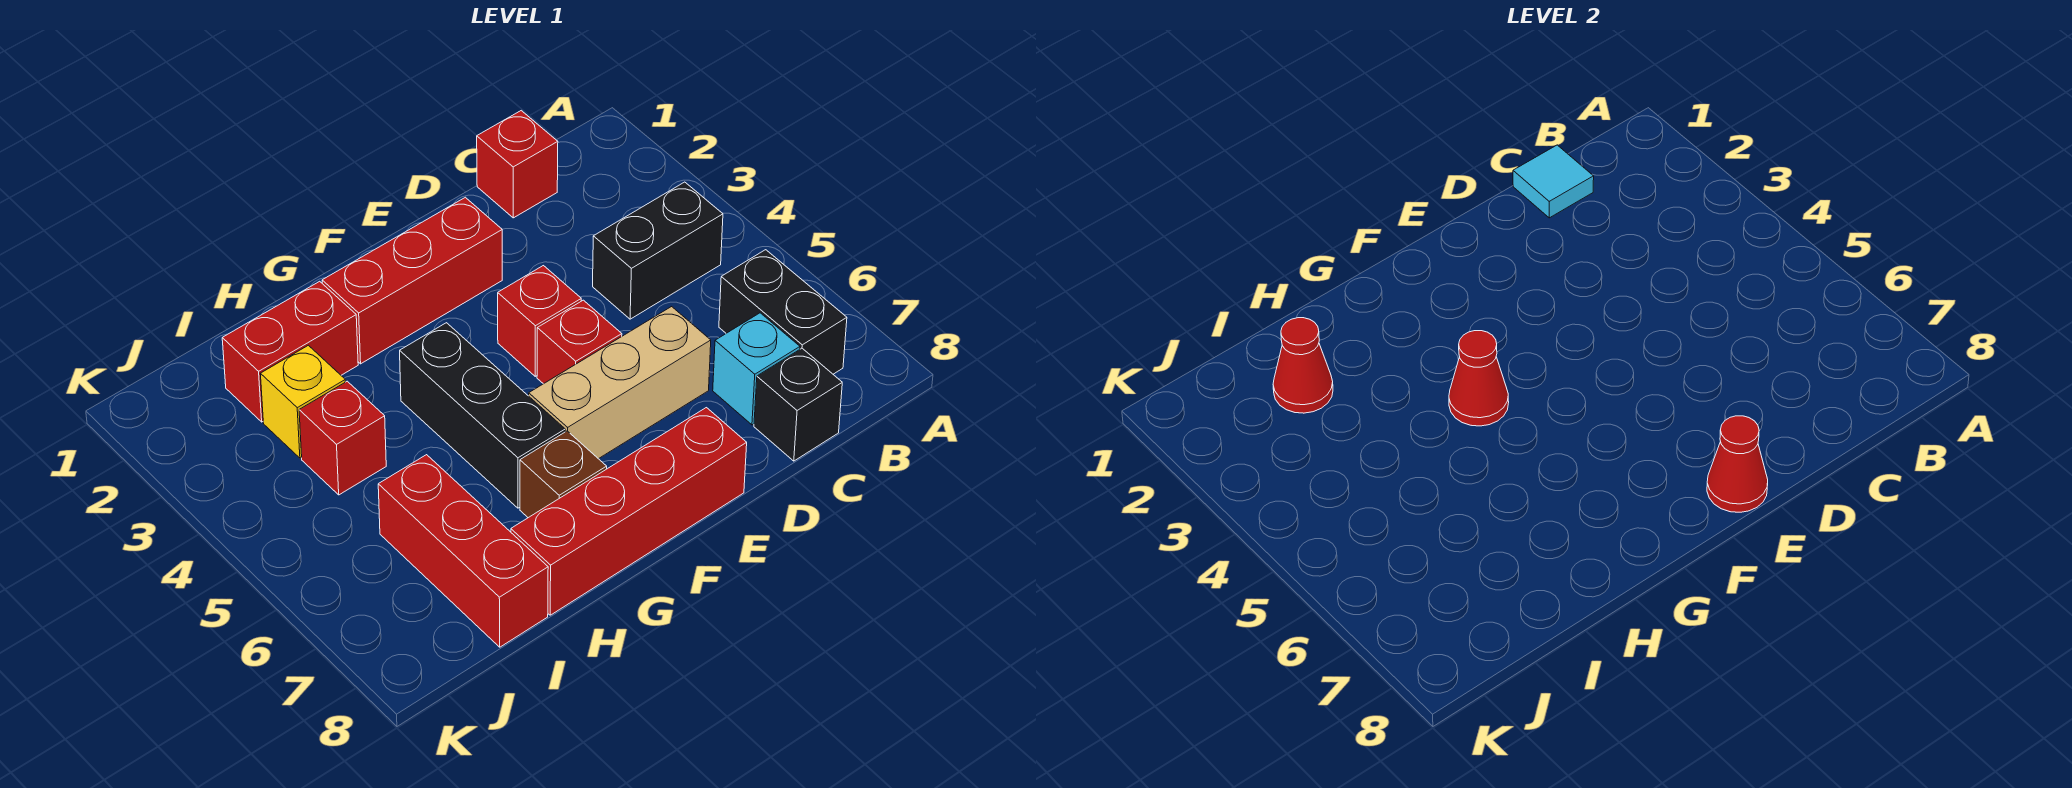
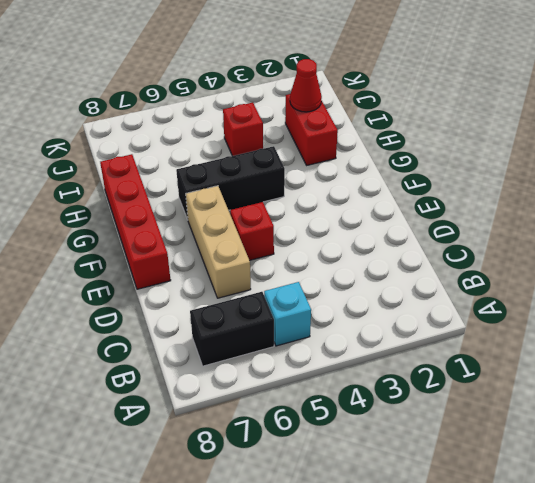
cyan brick B5 level 1 -> cyan brick C7 level 1
none -> black brick B4:C4 level 1
none -> red brick C1 level 1
none -> black brick C8 level 1

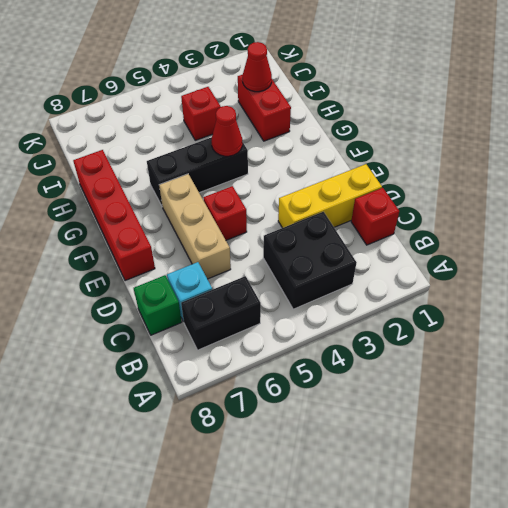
black brick B3:C4 level 1 -> black brick B4:C4 level 1
green brick C8 level 1 -> black brick C8 level 1
yellow brick D1:D3 level 1 -> none
none -> red brick E2:G2 level 1
none -> red brick E4 level 1
none -> brown brick G7 level 1

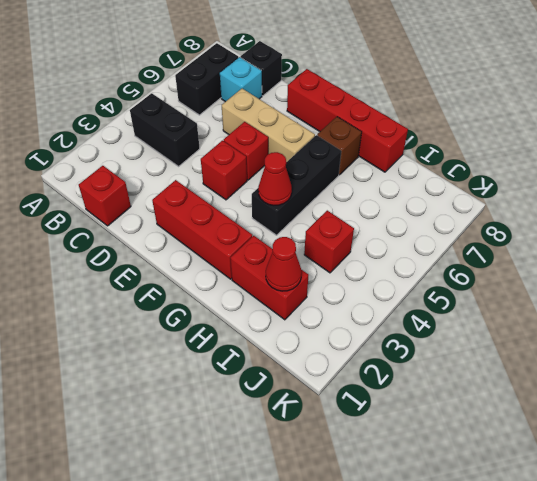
none -> yellow brick I3 level 1
none -> red brick I6:I8 level 1
none -> cyan tile C1 level 2

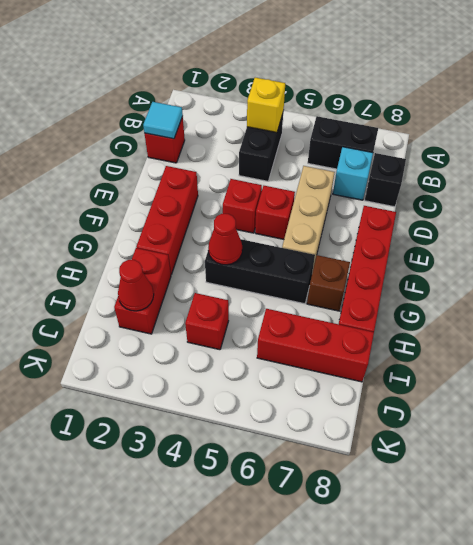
yellow brick B4 level 2 -> yellow brick I3 level 1
none -> red cone E8 level 2

